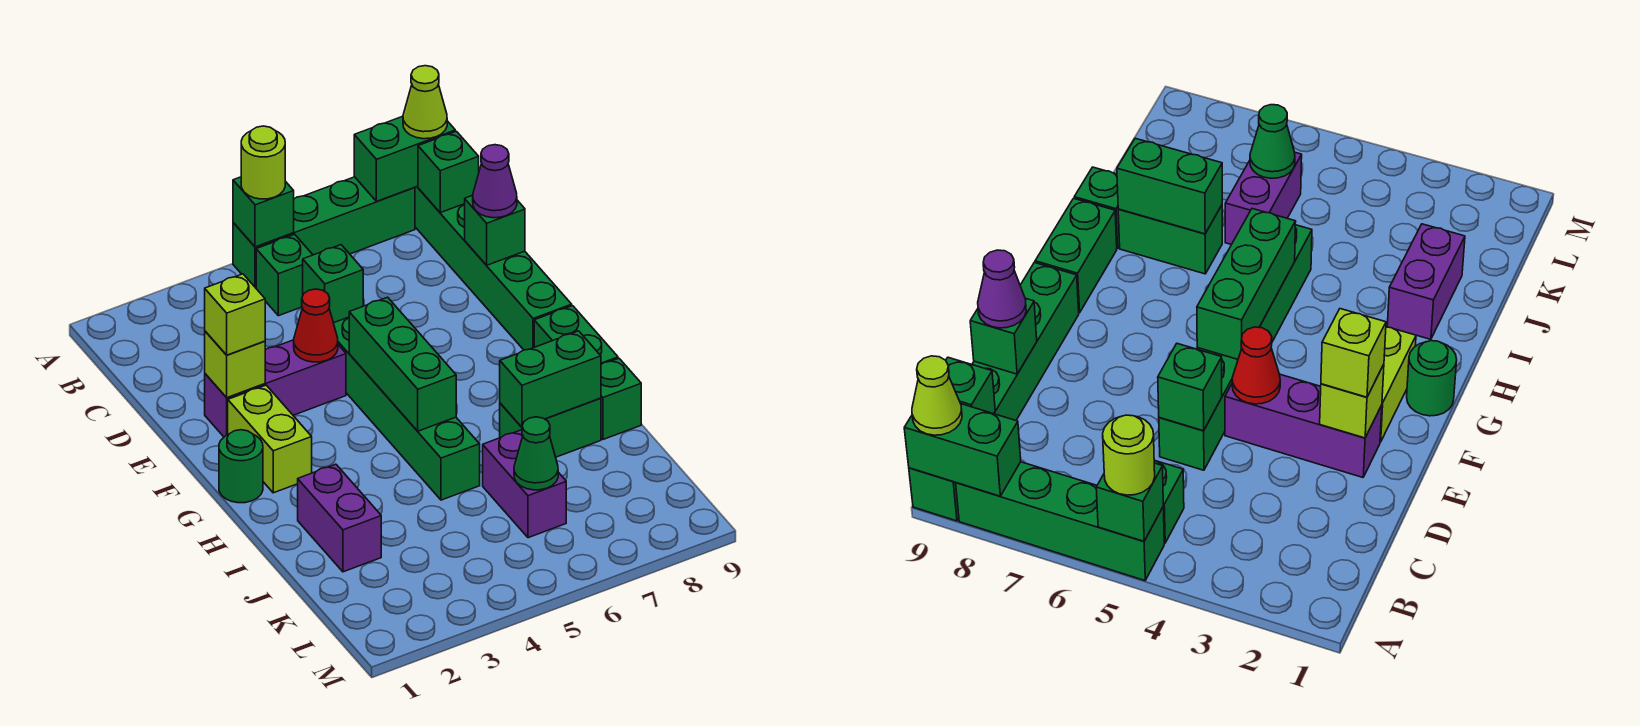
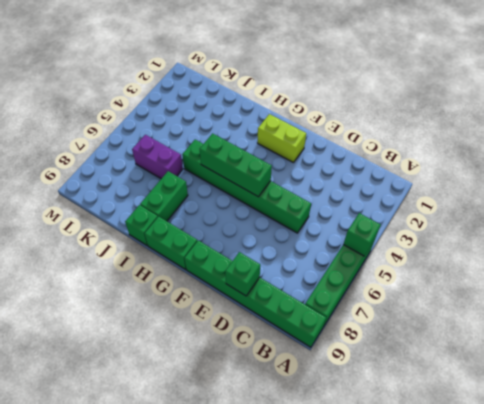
none -> green brick B5 level 1
none -> purple brick E2:E4 level 1
none -> green round brick G1 level 1

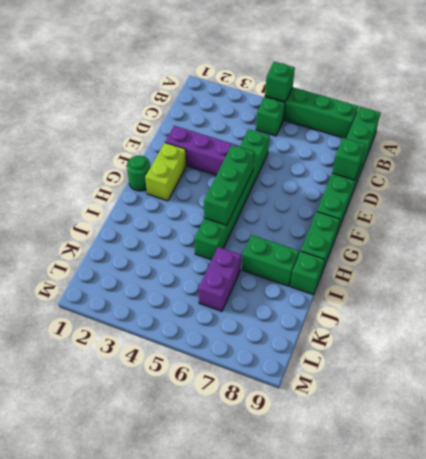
none -> purple brick I2:J2 level 1
none -> green brick A8:A9 level 2
none -> green brick B9 level 2

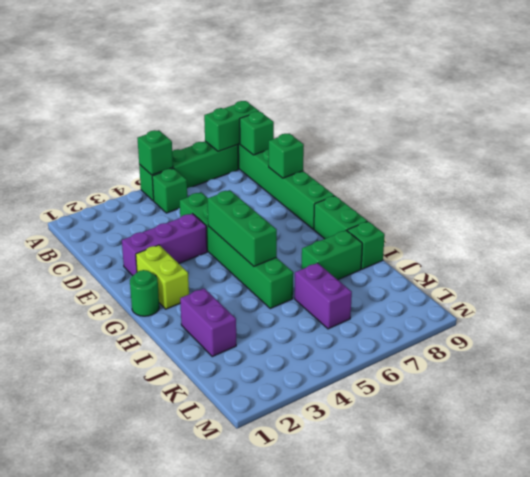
none -> green brick D5 level 2
none -> lime brick E2 level 2
none -> red cone E4 level 2

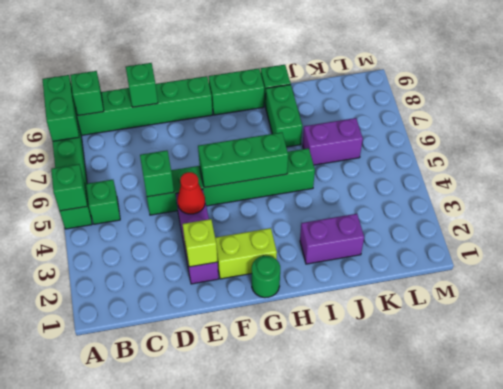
none -> green brick I7:I8 level 2
none -> green cone K6 level 2
none -> lime round brick A5 level 3

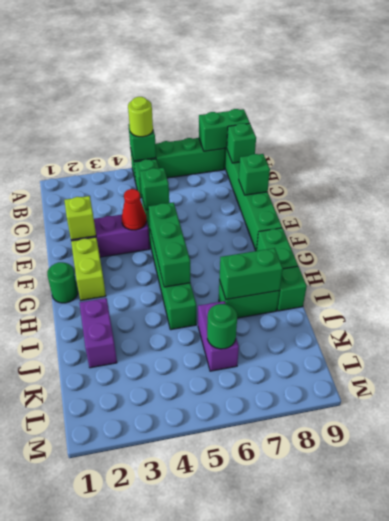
green round brick K6 level 2 -> green cone K6 level 2
none -> lime cone A9 level 3
none -> purple cone D9 level 3
none -> lime brick E2 level 3

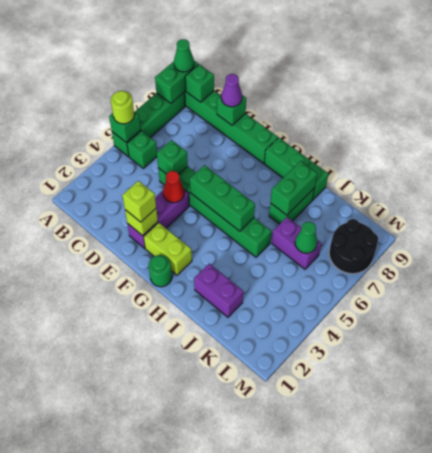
green cone A9 level 3 -> lime cone A9 level 3
black round brick L7:M8 level 1 -> none

